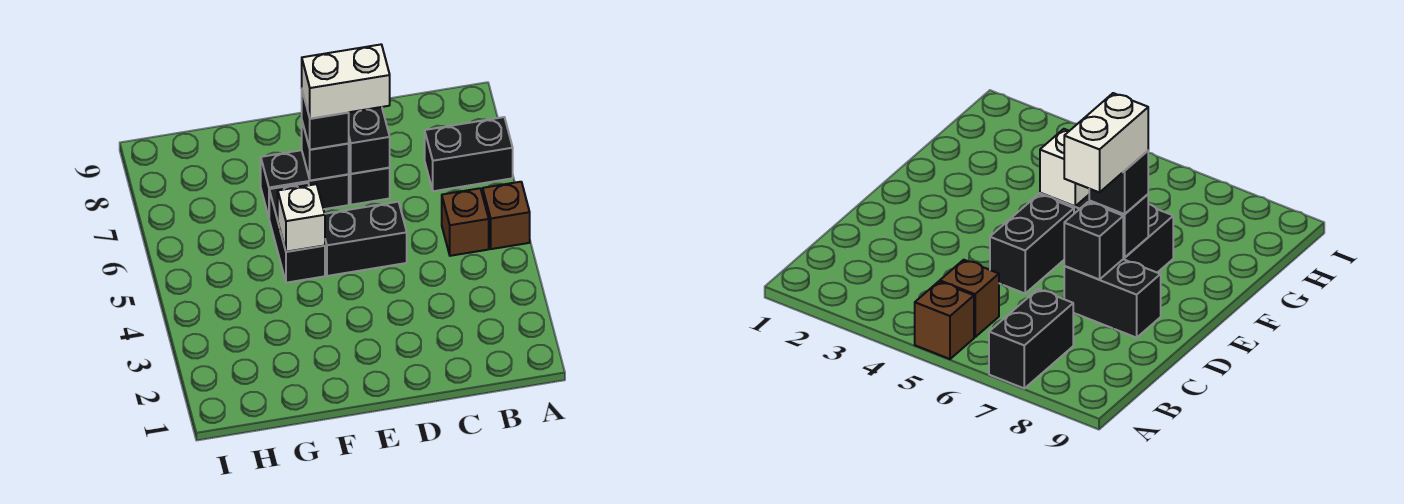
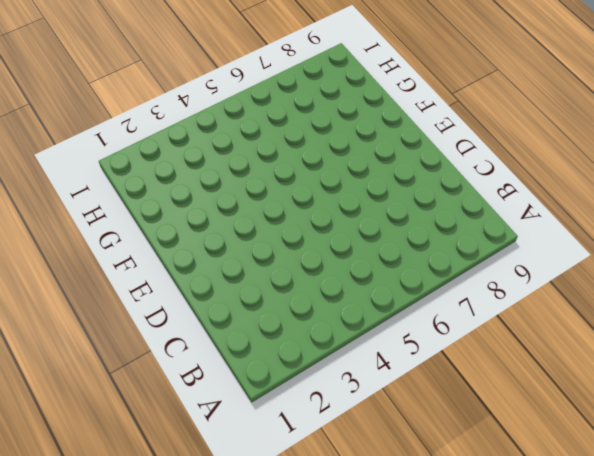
none -> brown brick A5 level 1
none -> black brick A7:B7 level 1
none -> brown brick B5 level 1

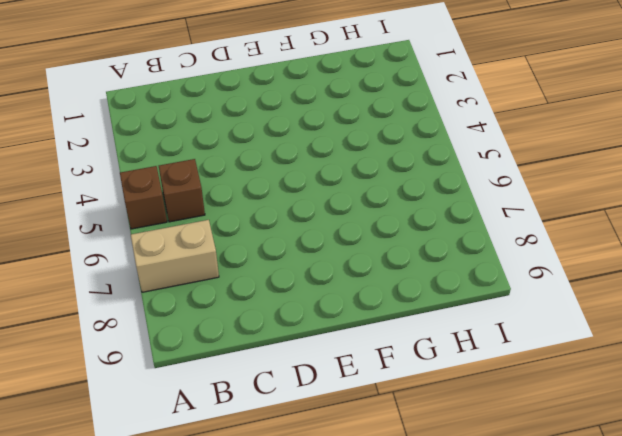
tan brick A7:B7 level 1 -> black brick A7:B7 level 1
none -> black brick D5:E5 level 1
none -> black brick D7:D8 level 1
none -> black brick E7:F7 level 1

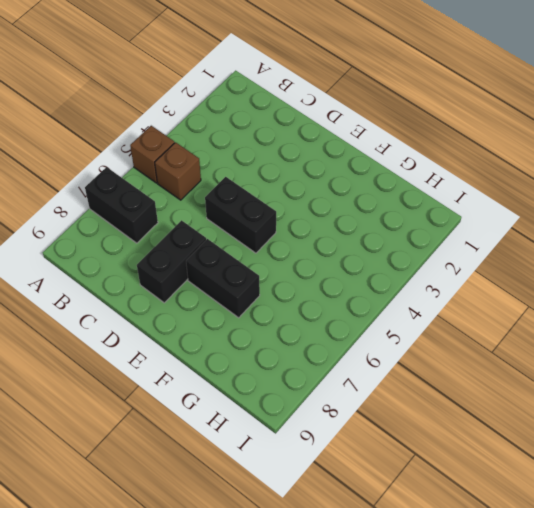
none -> black brick F5:F6 level 1
none -> black brick D7 level 2
none -> black brick E7 level 2

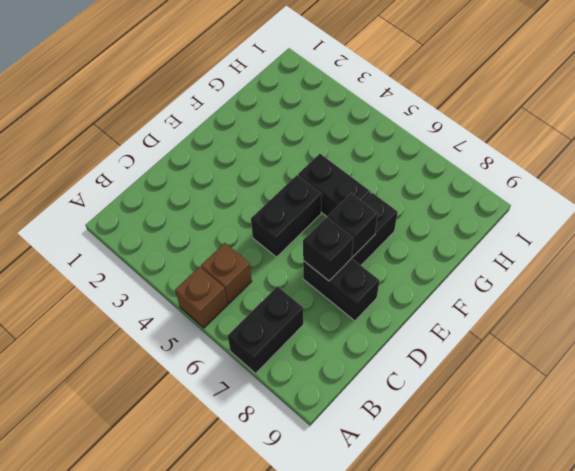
none -> white brick F5 level 2
none -> black brick E7 level 3
none -> white brick D7:E7 level 4

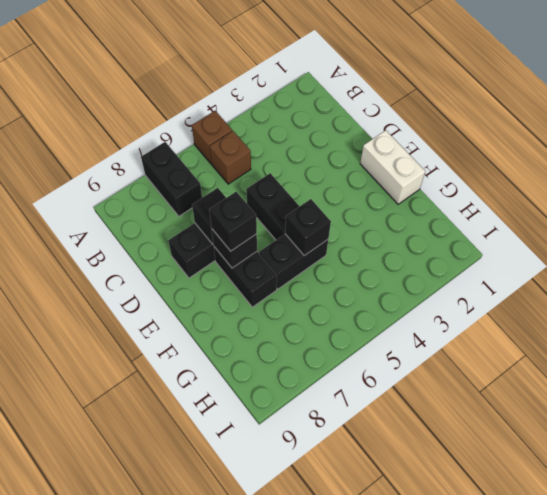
white brick E1:F1 level 1 -> white brick D7:E7 level 4
black brick F5 level 2 -> white brick F5 level 2

